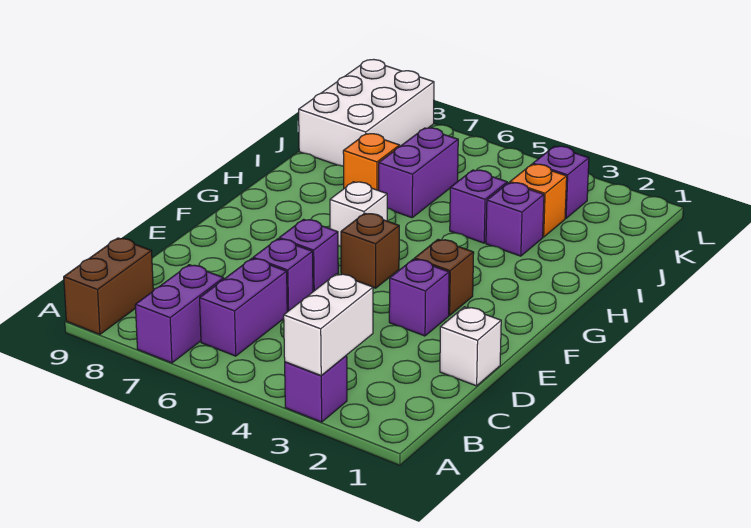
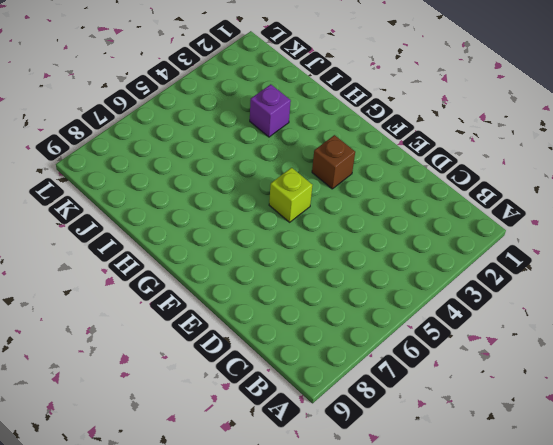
lime brick F5 level 1 -> brown brick F5 level 1
none -> purple brick A3 level 1
none -> purple brick A7:B7 level 1
none -> brown brick A9:B9 level 1

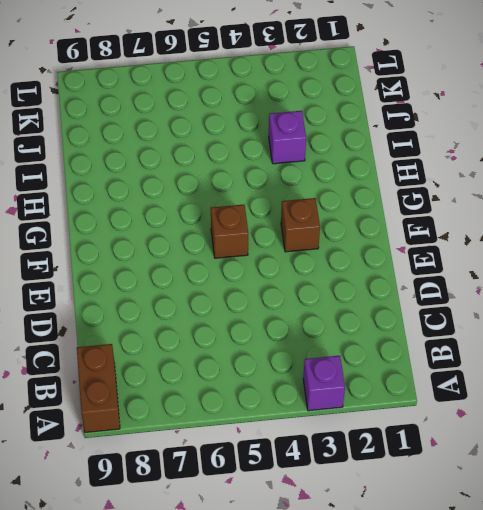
none -> purple brick A7:B7 level 1
none -> purple brick B6:C6 level 1
none -> white brick D1 level 1

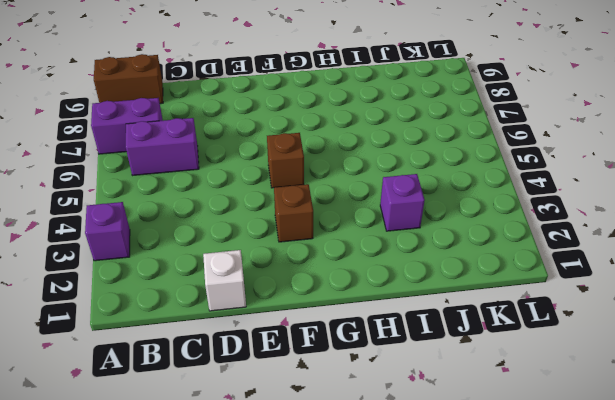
none -> purple brick D6 level 1
none -> purple brick E3 level 1
none -> purple brick E6 level 1

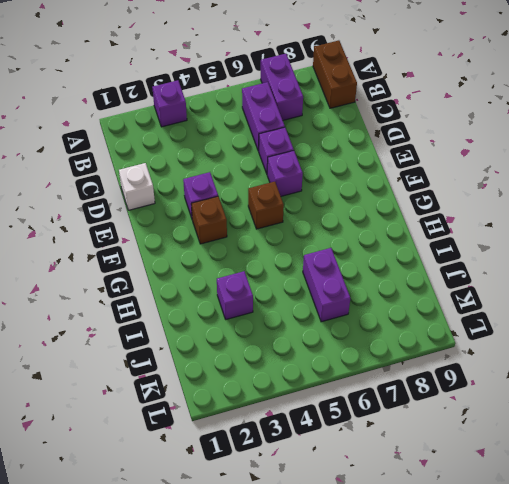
none -> white brick G6 level 1
none -> purple brick I4 level 1
none -> orange brick I7 level 1

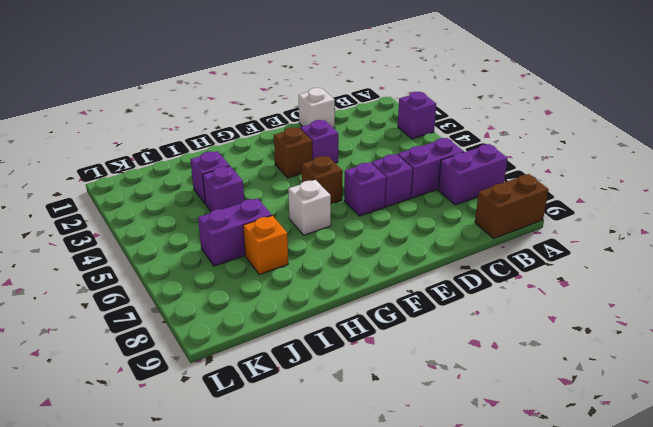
none -> orange brick J3 level 1
none -> white brick J8:L9 level 1
none -> purple brick K3 level 1

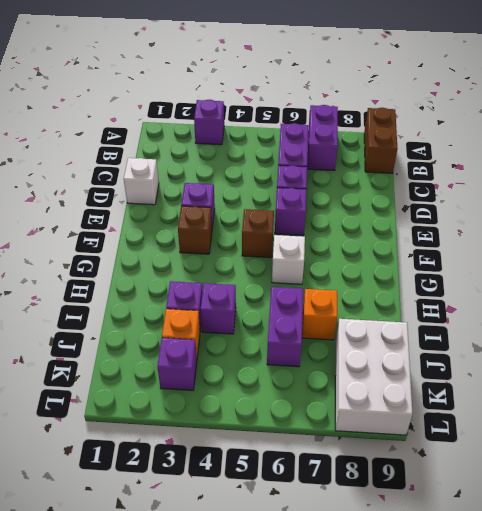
none -> white brick A3:B3 level 2

